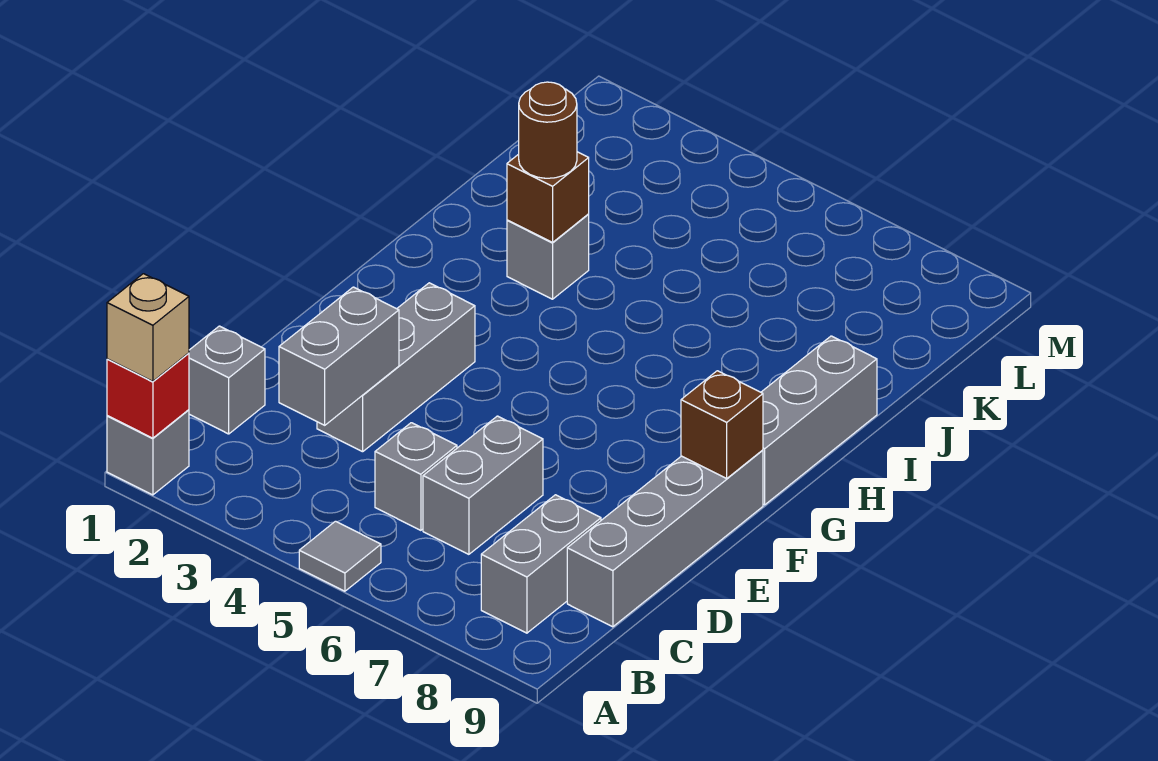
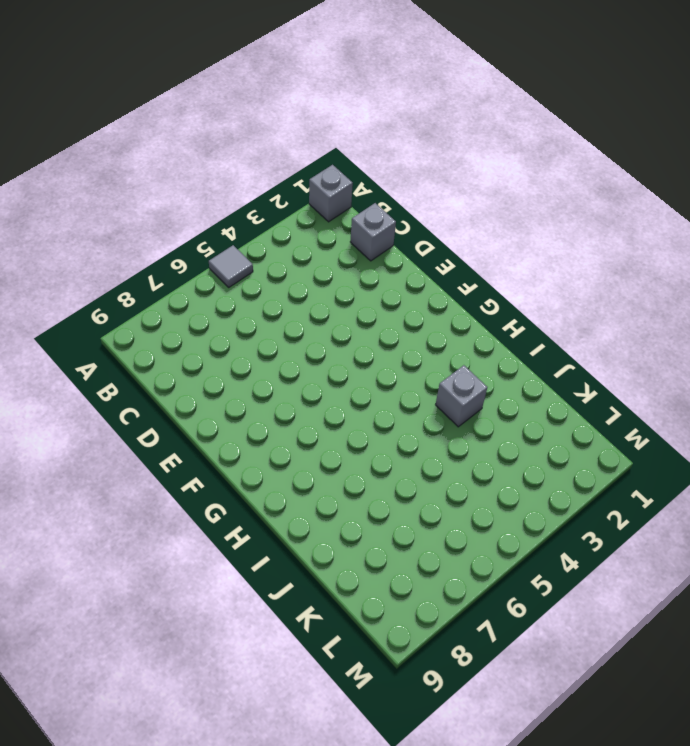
none -> grey brick B8:C8 level 1
none -> grey brick C5 level 1
none -> grey brick C6:D6 level 1

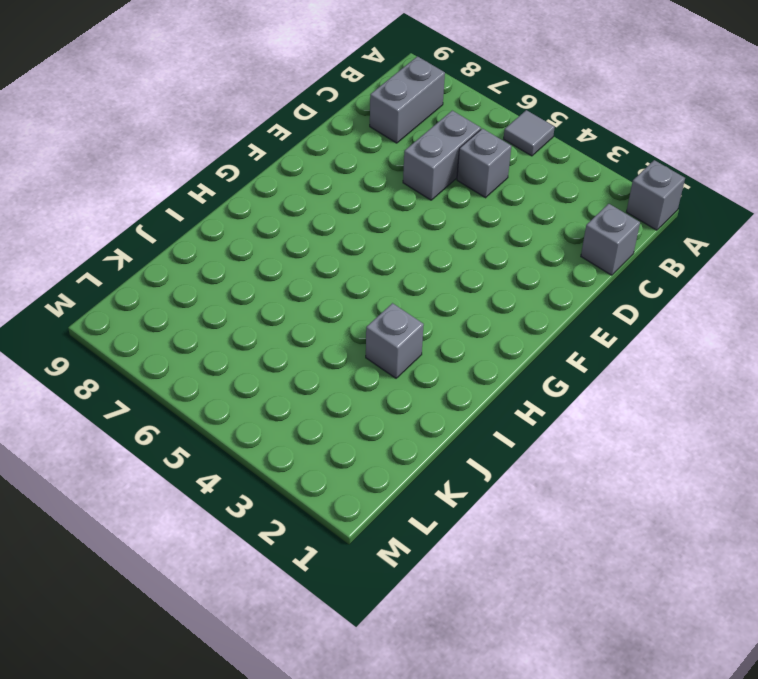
none -> grey brick C9:F9 level 1
none -> grey brick D3:F3 level 1
none -> grey brick G9:I9 level 1

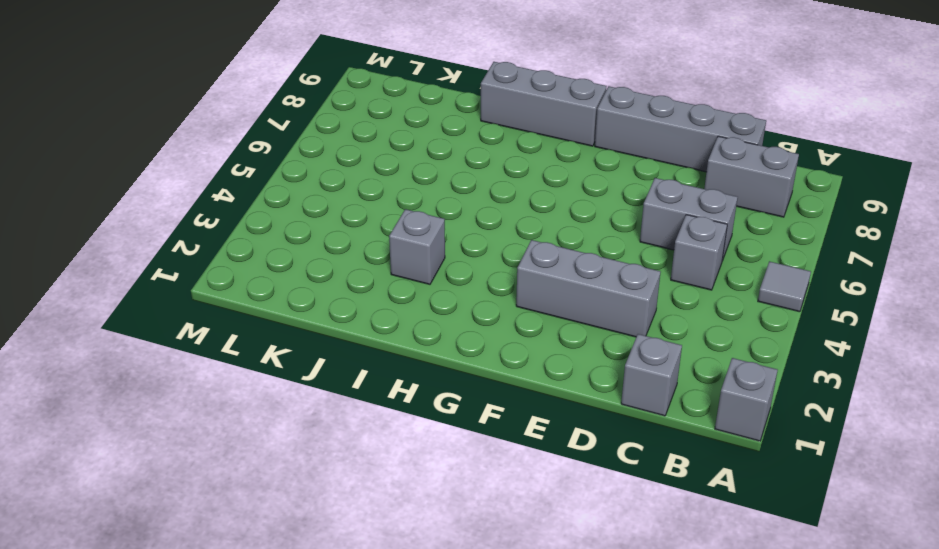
none -> red brick A1 level 2
none -> grey brick C3:D3 level 2
none -> brown brick F9 level 2

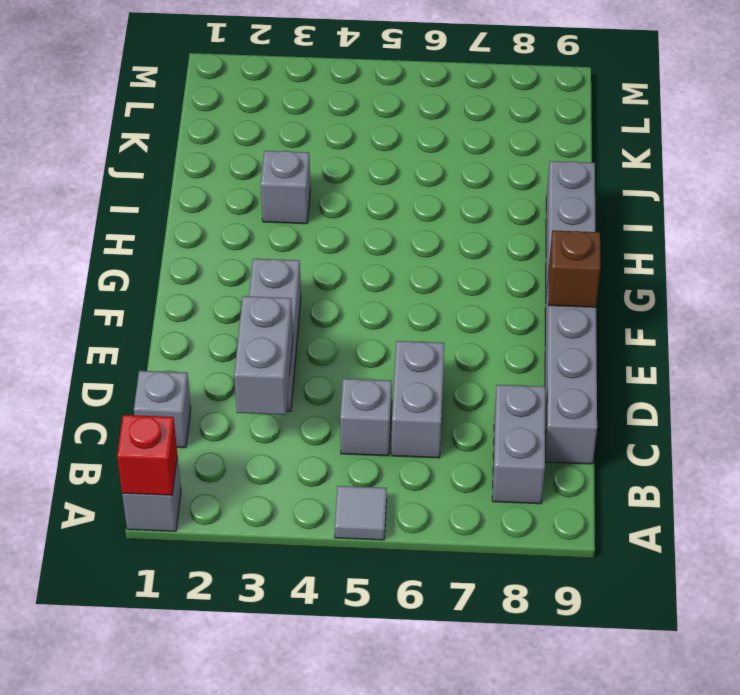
none -> brown brick I3 level 2
none -> tan brick A1 level 3
none -> brown round brick I3 level 3

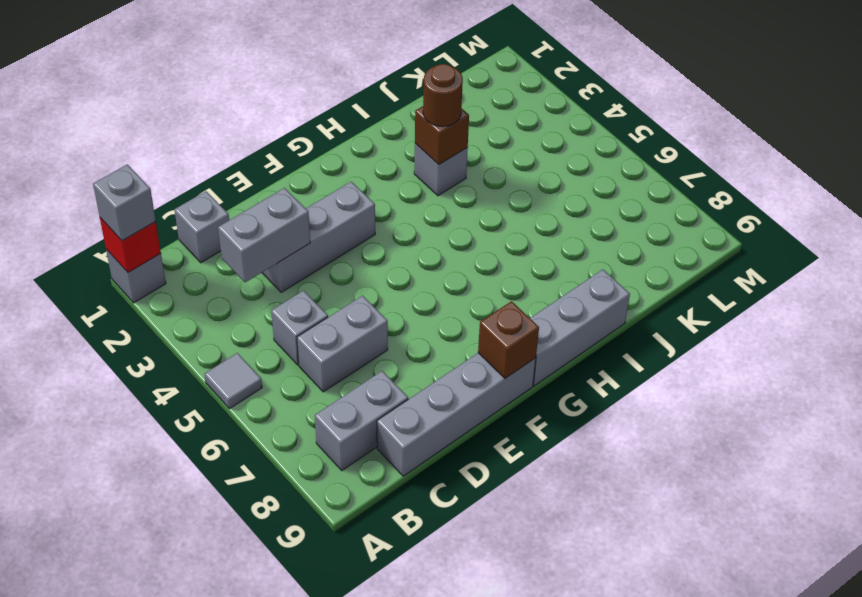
grey brick A1 level 3 -> tan brick A1 level 3

